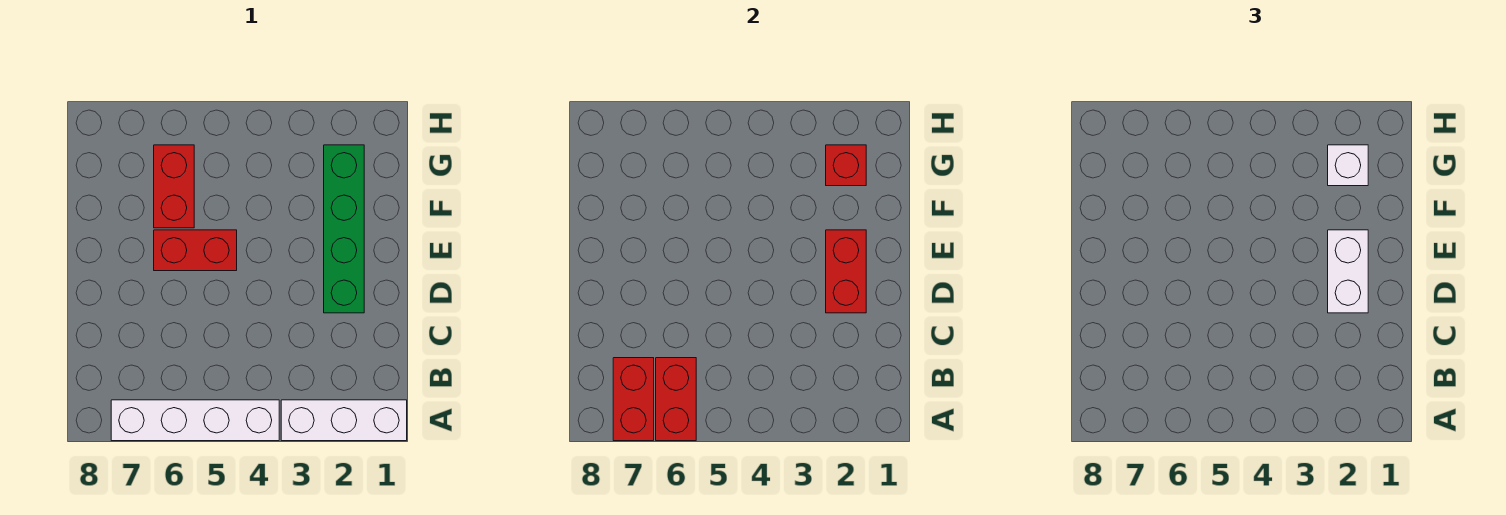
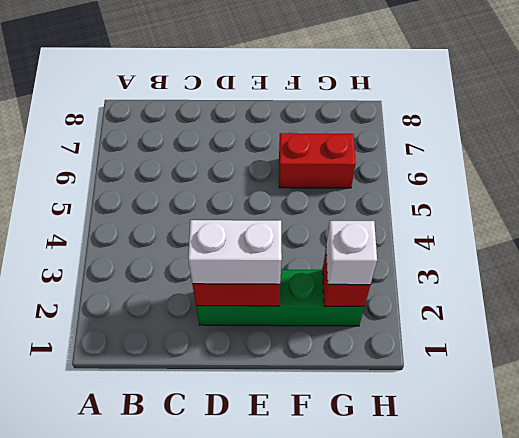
none -> white brick A1:A3 level 1
none -> white brick A4:A7 level 1

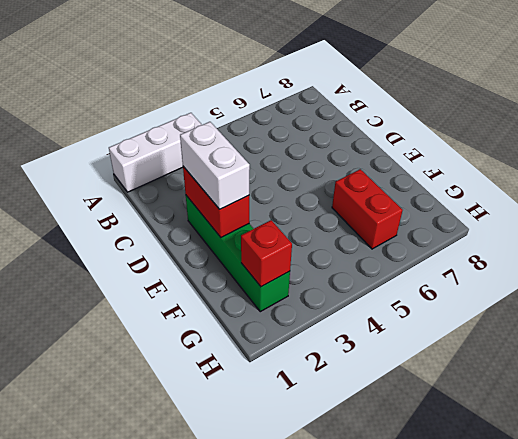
none -> white brick A4:A7 level 1
none -> red brick E5:E6 level 1

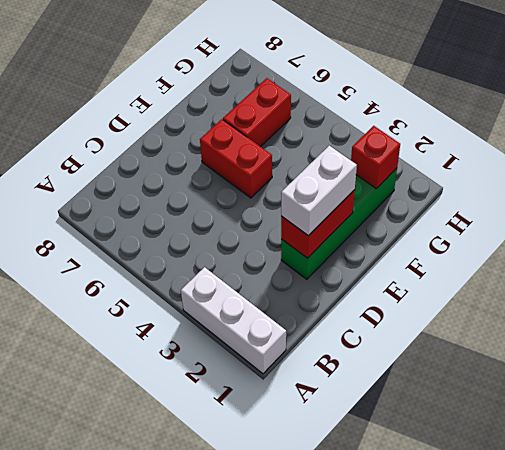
none -> white brick A4:A7 level 1
none -> red brick A6:B6 level 2

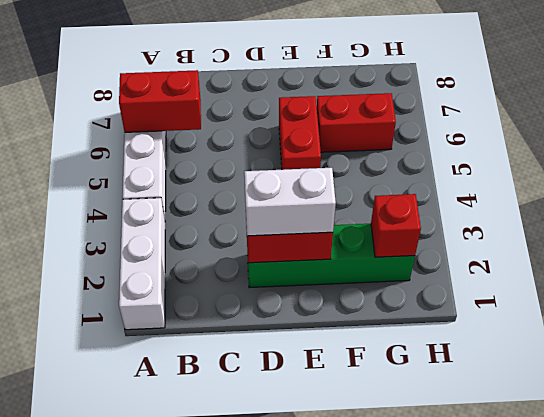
none -> red brick A7:B7 level 2
none -> white brick G2 level 3

